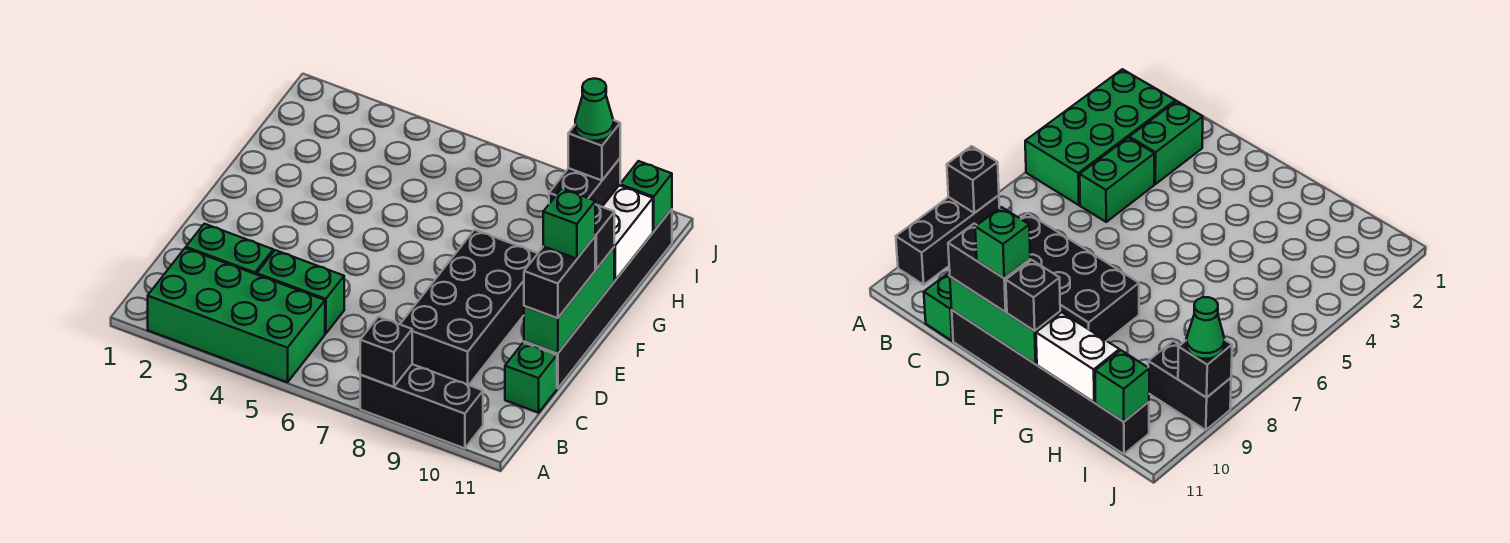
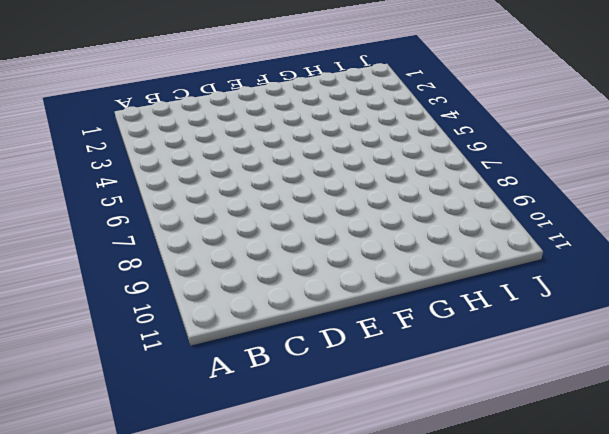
none -> green brick A2:B5 level 1
none -> black brick A8:A10 level 1
none -> green brick C2:C3 level 1

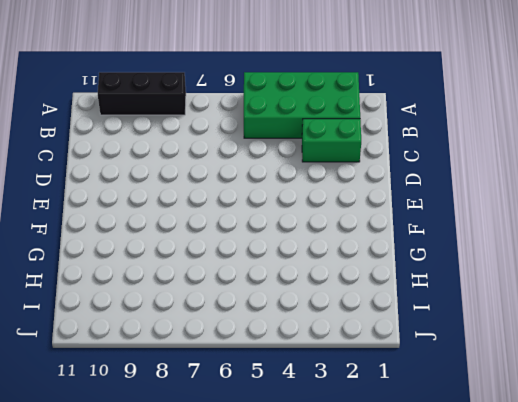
none -> green brick C4:C5 level 1
none -> black brick C8:F9 level 1
none -> green brick C11 level 1

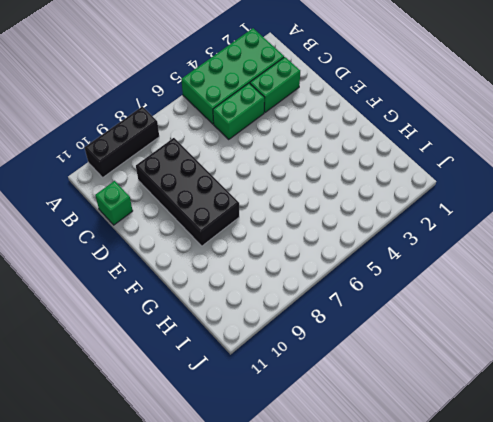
none -> black brick D11:I11 level 1
none -> black brick I9:J9 level 1
none -> black brick A8 level 2

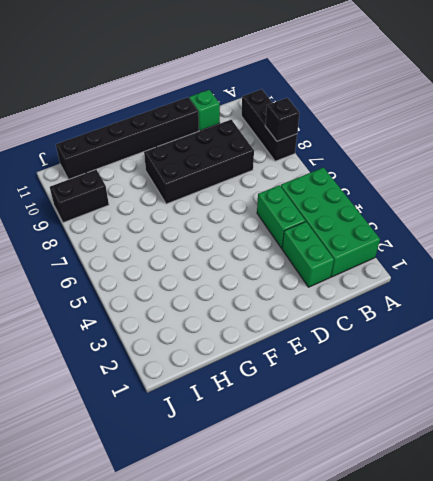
none -> green brick D11:F11 level 2
none -> white brick G11:H11 level 2
none -> green brick I11 level 2

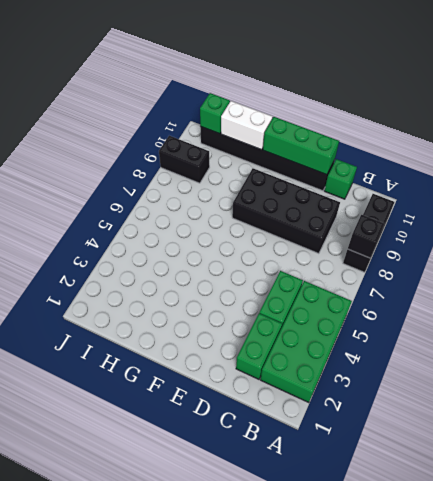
none -> black brick J9 level 2
none -> black brick D11:E11 level 3
none -> black brick F11 level 3

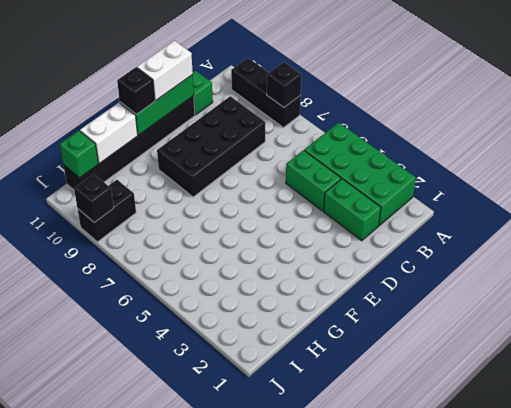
white brick D11:E11 level 3 -> black brick D11:E11 level 3
none -> green cone J9 level 3
none -> green brick E11 level 4

